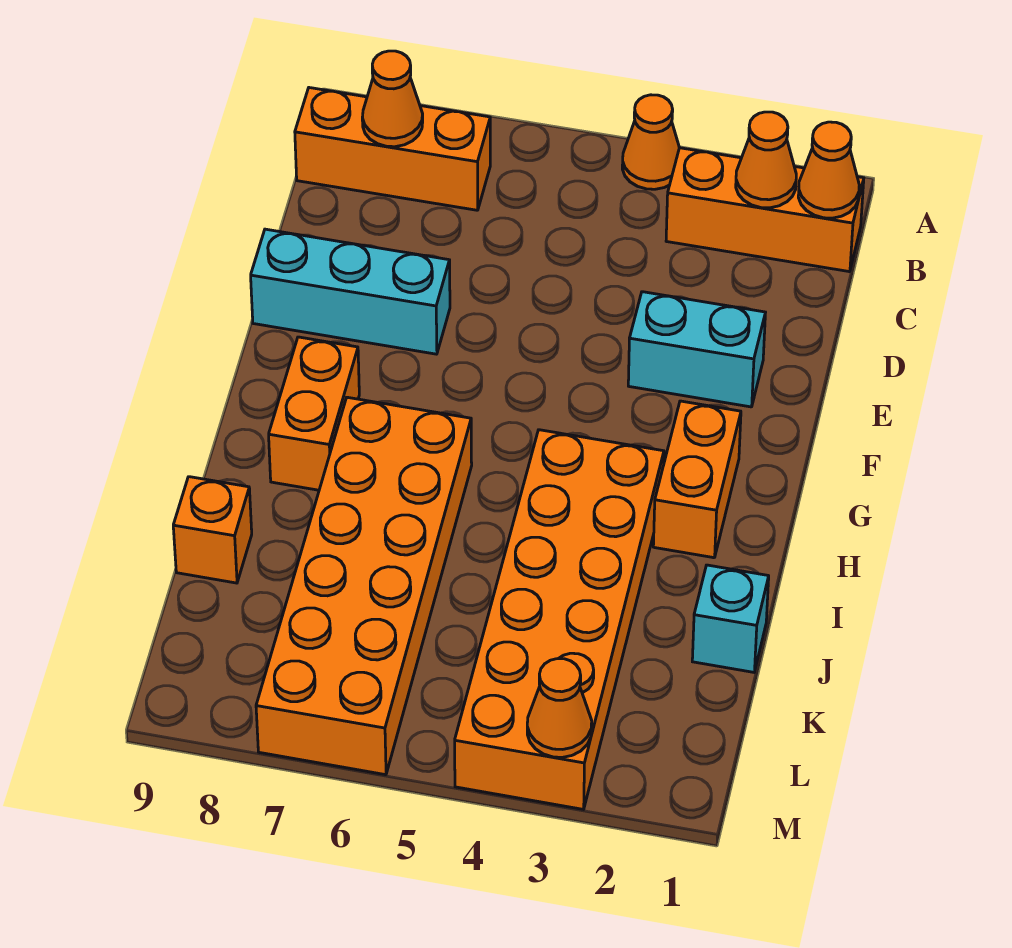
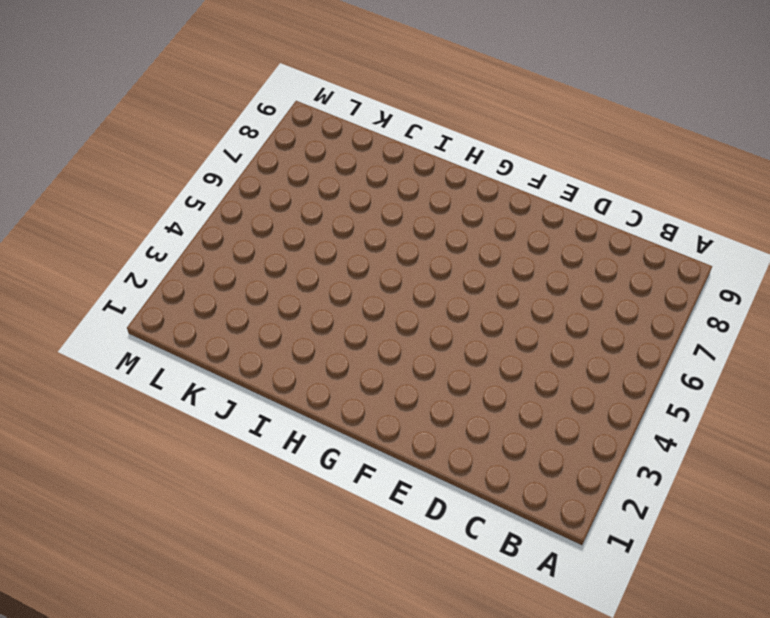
none -> orange cone A4 level 1
none -> orange brick B1:B3 level 1
none -> orange brick B7:B9 level 1

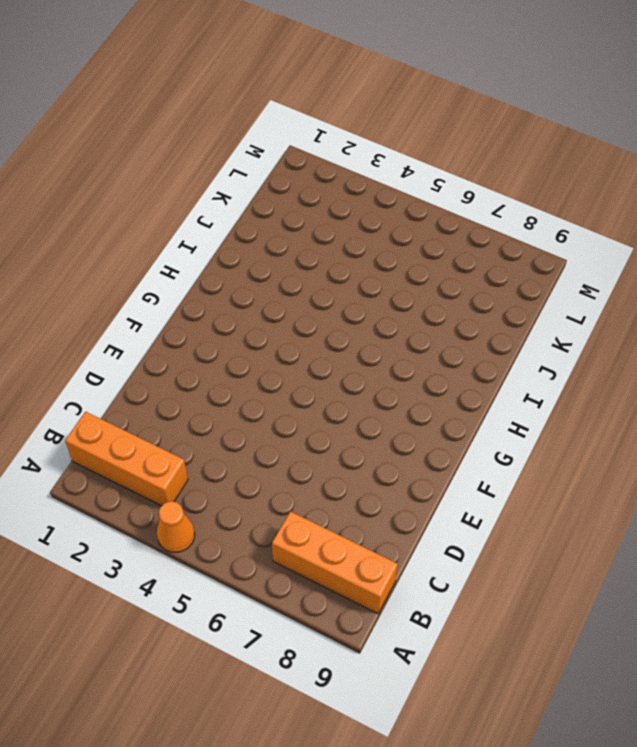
none -> cyan brick E2:E3 level 1
none -> cyan brick E7:E9 level 1
none -> orange brick G2:H2 level 1

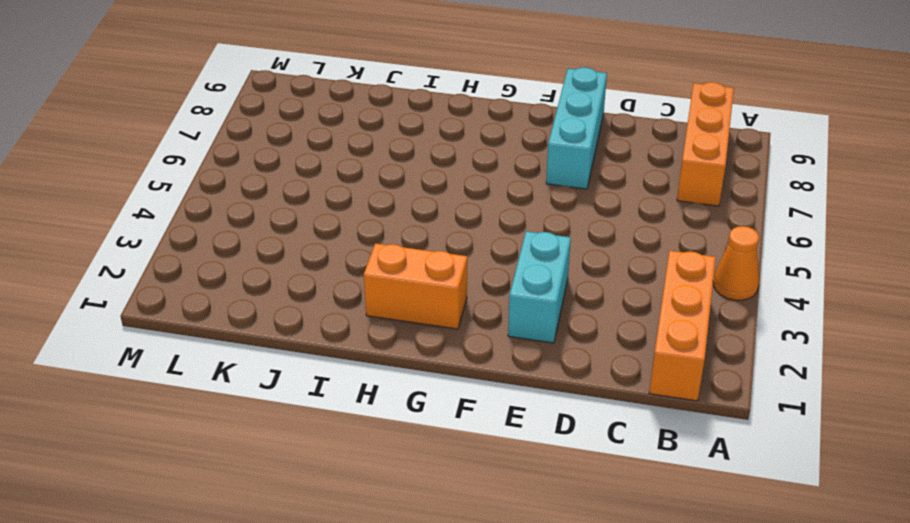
none -> orange brick G8:H8 level 1
none -> orange brick H3:M4 level 1
none -> orange brick H6:M7 level 1

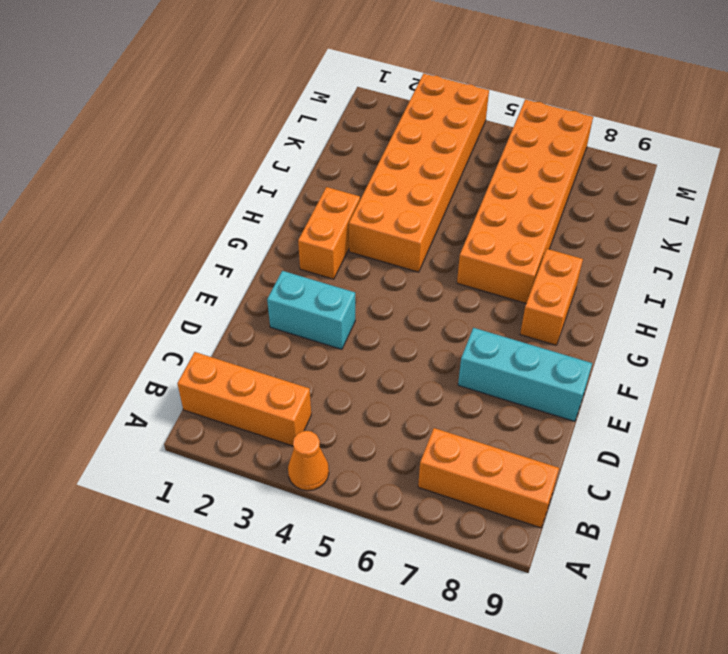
none -> cyan brick J1 level 1
none -> orange brick J9 level 1
none -> orange cone B1 level 2

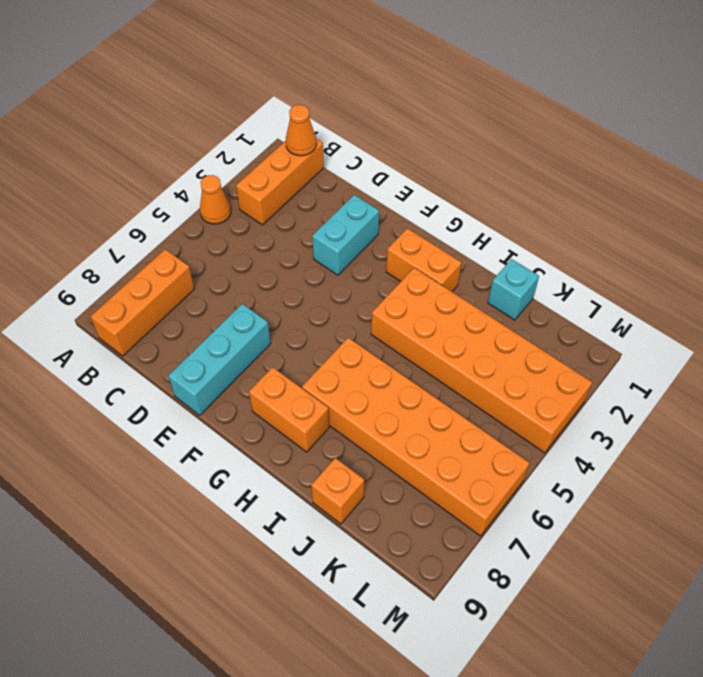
none -> orange cone B2 level 2
none -> orange cone B8 level 2
none -> orange cone M3 level 2

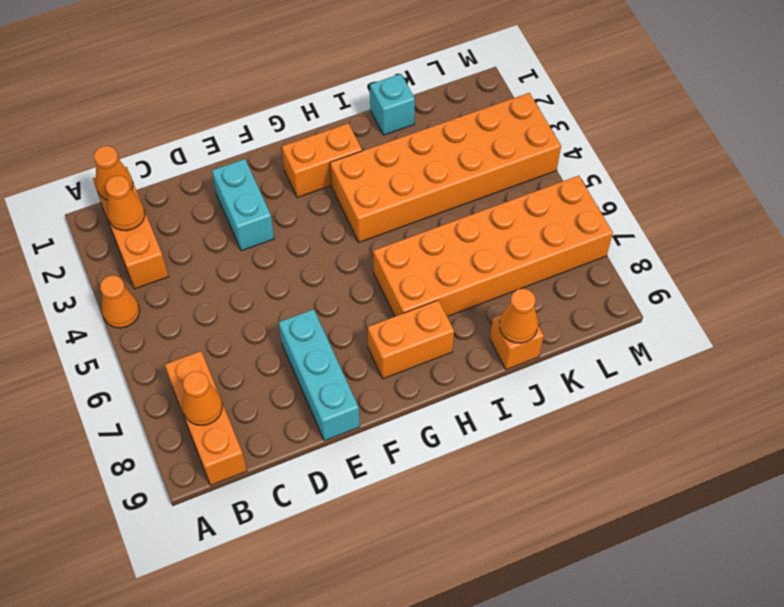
orange cone J9 level 2 -> orange cone M3 level 2

